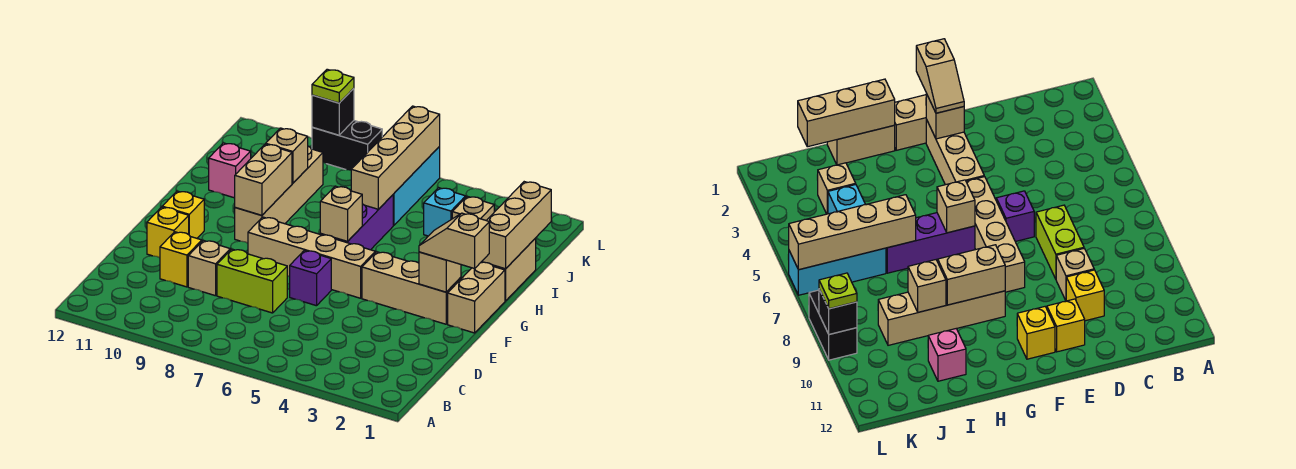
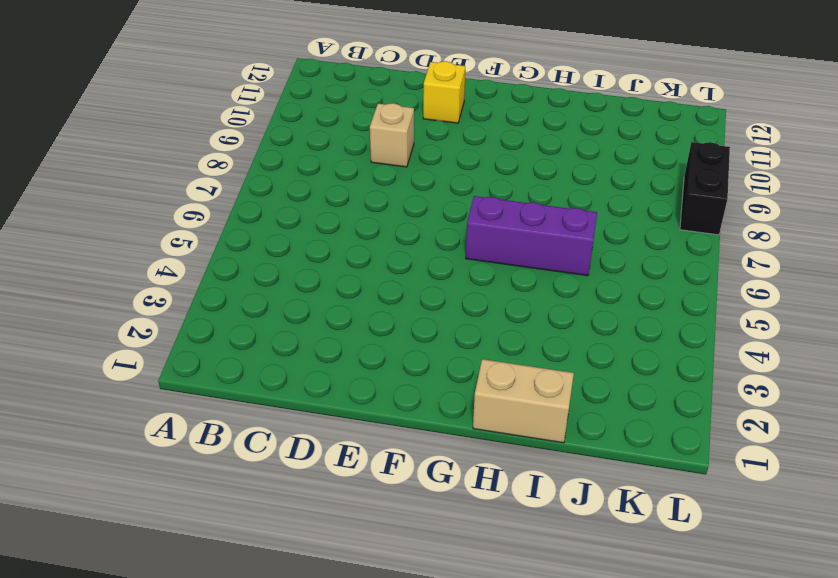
none -> lime brick D7:D8 level 1
none -> yellow brick D10 level 1
none -> purple brick E6 level 1

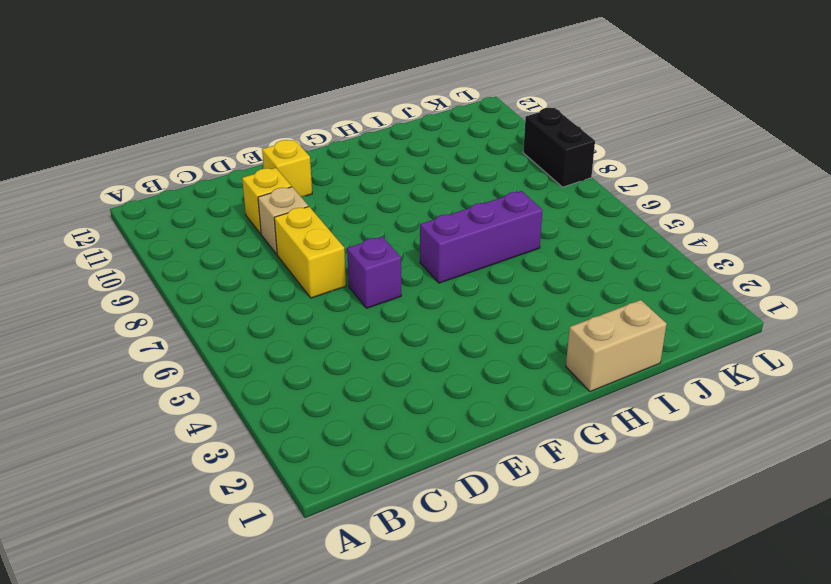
yellow brick D7:D8 level 1 -> lime brick D7:D8 level 1
none -> tan brick F1:G1 level 1
none -> tan brick F2:F4 level 1
none -> tan brick F5:F8 level 1

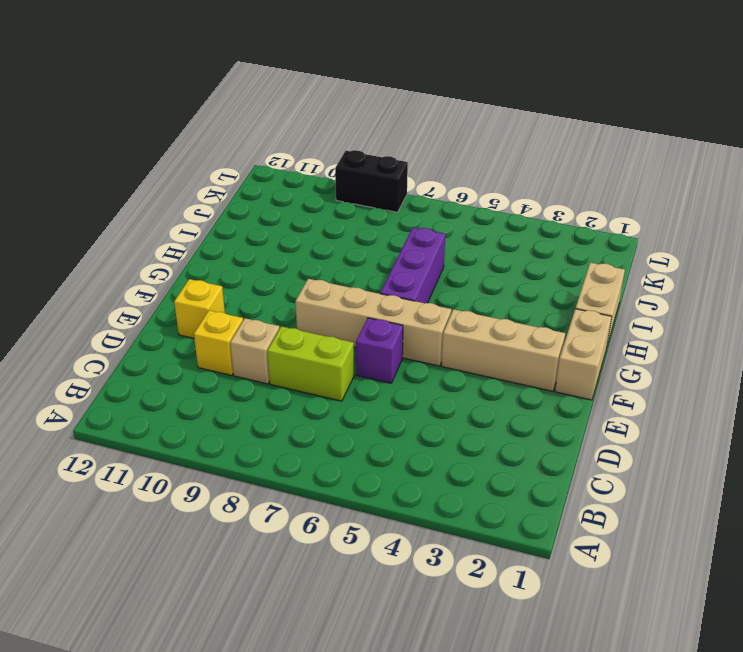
none -> yellow brick F11 level 1
none -> tan brick G9:J9 level 1
none -> pink brick I11 level 1

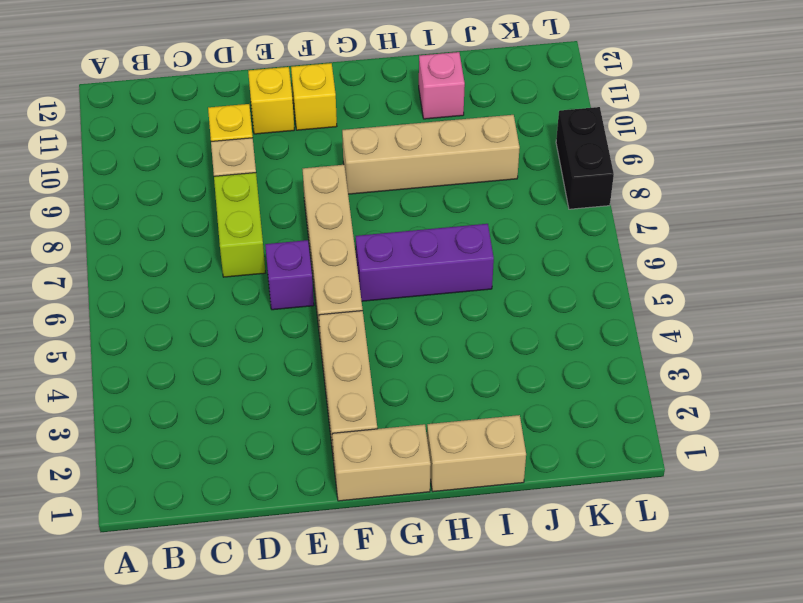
none -> tan brick J3 level 1
none -> cyan brick J4 level 1
none -> cyan brick J6:L6 level 1

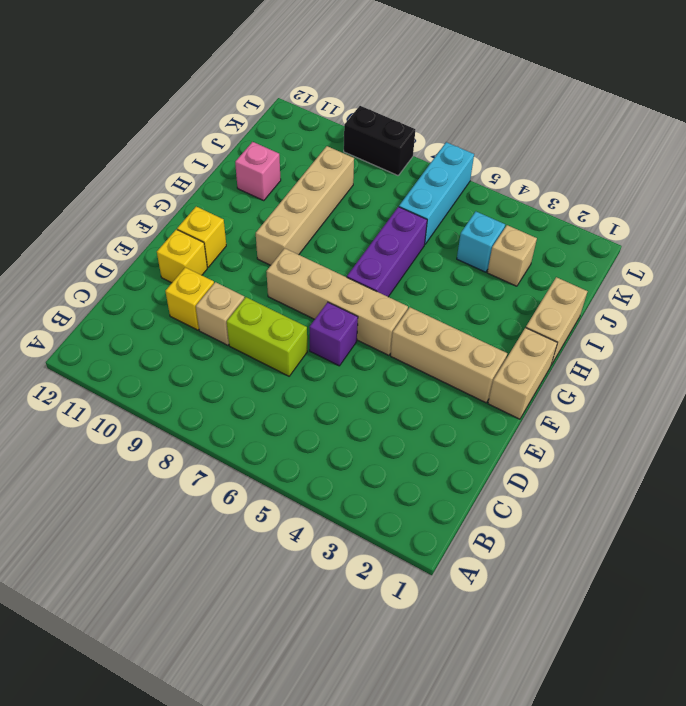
none -> tan brick F2 level 2
none -> tan brick G6 level 2
none -> tan brick G9:H9 level 2

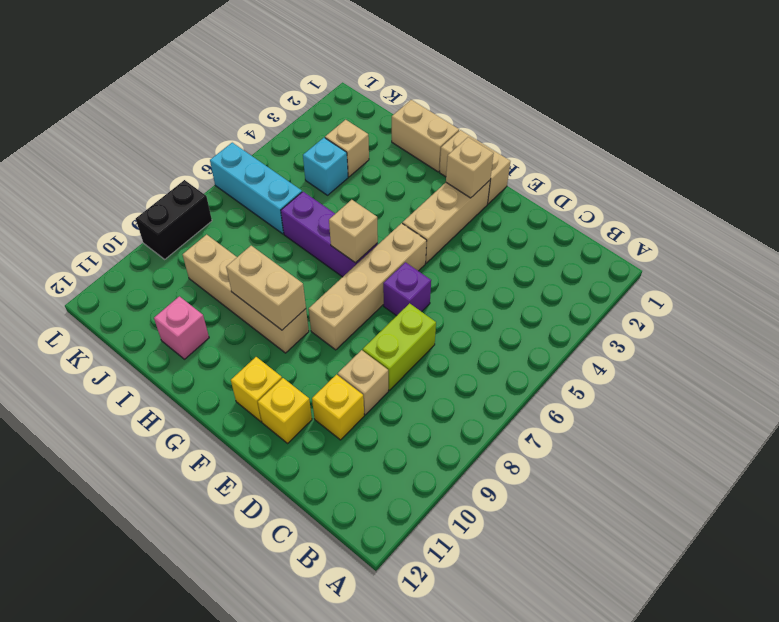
none -> tan brick H1:J1 level 2
none -> tan brick I6:L6 level 2
none -> tan brick I9 level 2

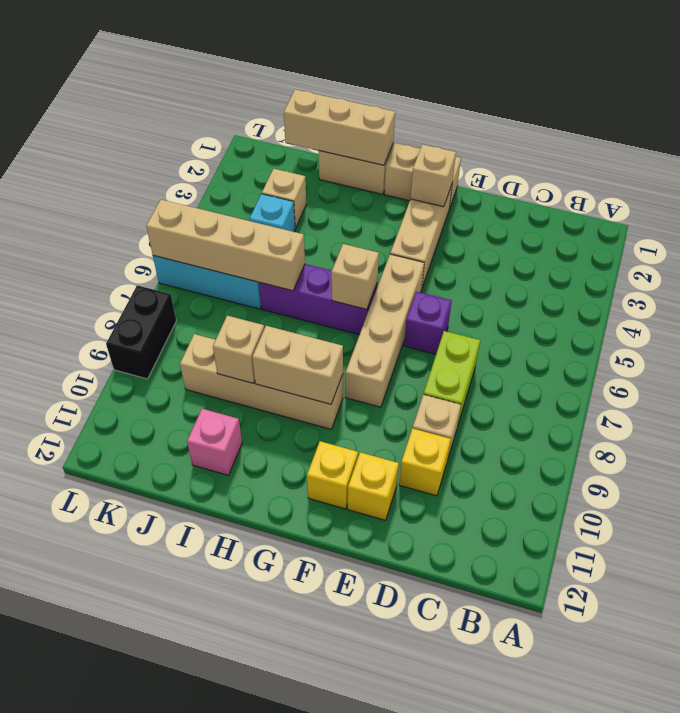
none -> black brick L9 level 2
none -> tan slope F1:F2 level 3 top 1
none -> lime plate L9 level 3

